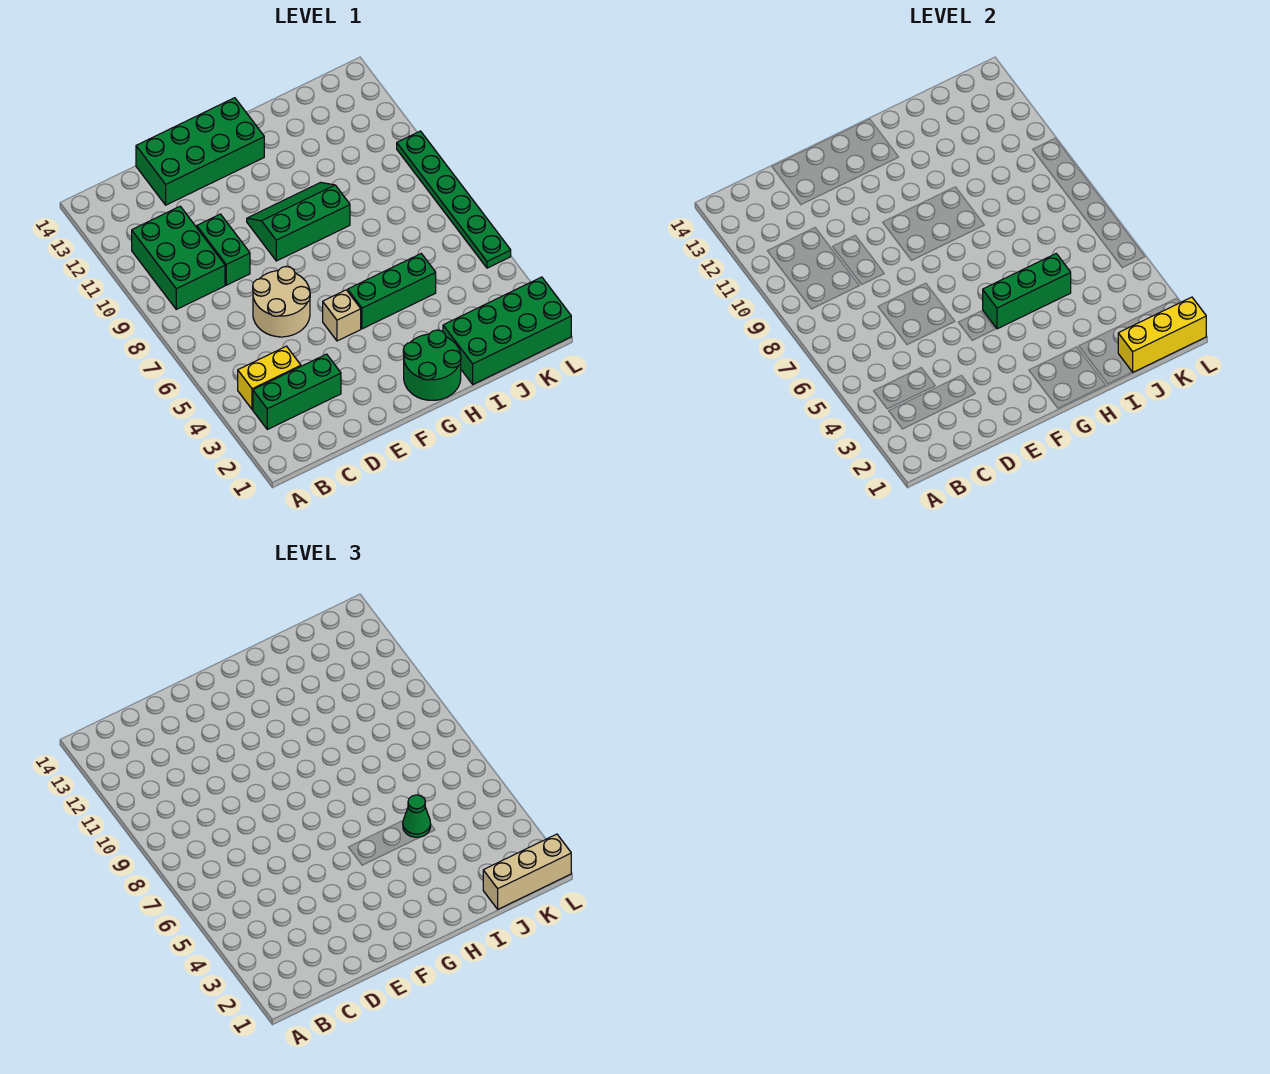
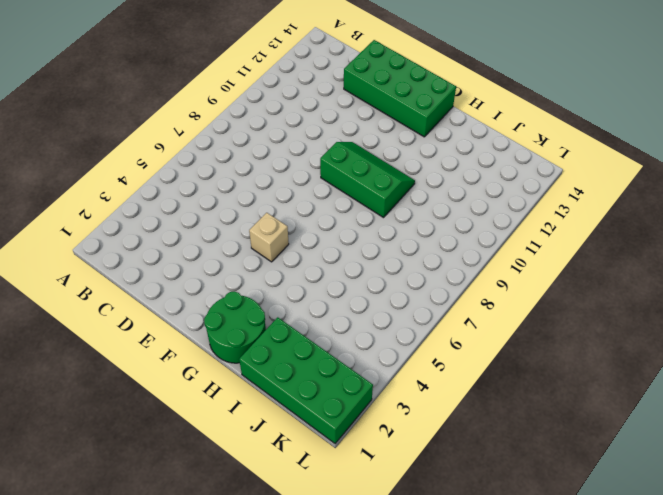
none -> green brick B3:D3 level 1
none -> yellow brick B4:C4 level 1
none -> green brick B9:C11 level 1

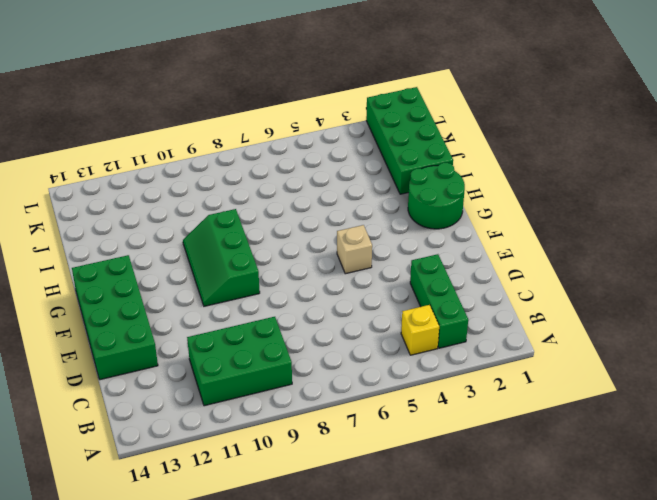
yellow brick B4 level 1 -> yellow brick B4:C4 level 1
none -> tan round brick D6:E7 level 1
none -> green brick D9:D10 level 1
none -> green brick G5:I5 level 1

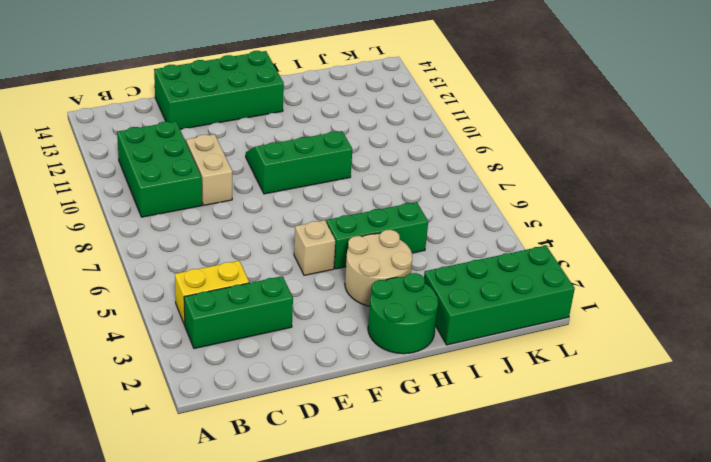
tan brick D9:D10 level 1 -> green brick D9:D10 level 1
tan round brick G3:H4 level 1 -> tan round brick D6:E7 level 1
none -> green plate L5:L10 level 1
none -> green brick G5:I5 level 2
none -> yellow brick J1:L1 level 2

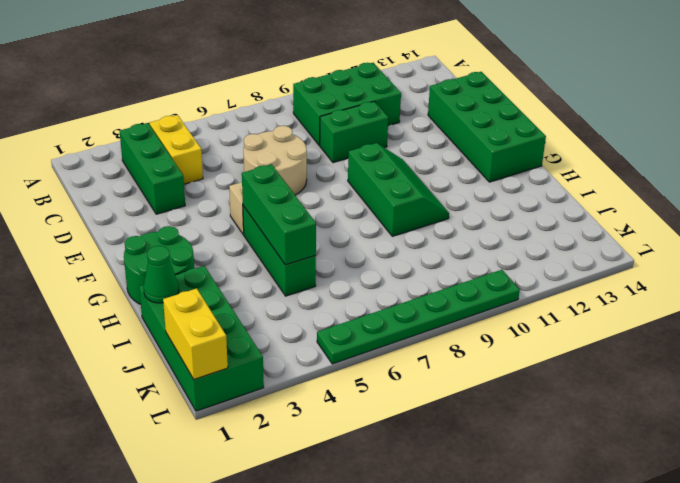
green cone I1 level 2 -> green cone I5 level 3
yellow brick K1:L1 level 2 -> yellow brick J1:L1 level 2
none -> tan brick J1:L1 level 3

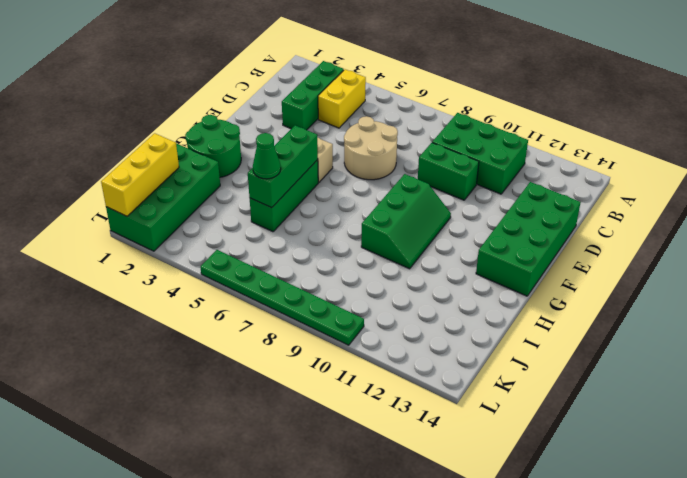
none -> tan brick J1:L1 level 3

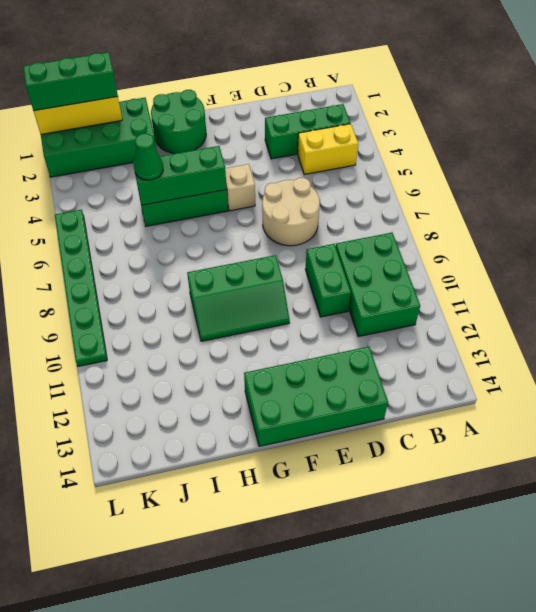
green brick J1:L1 level 3 -> tan brick J1:L1 level 3

